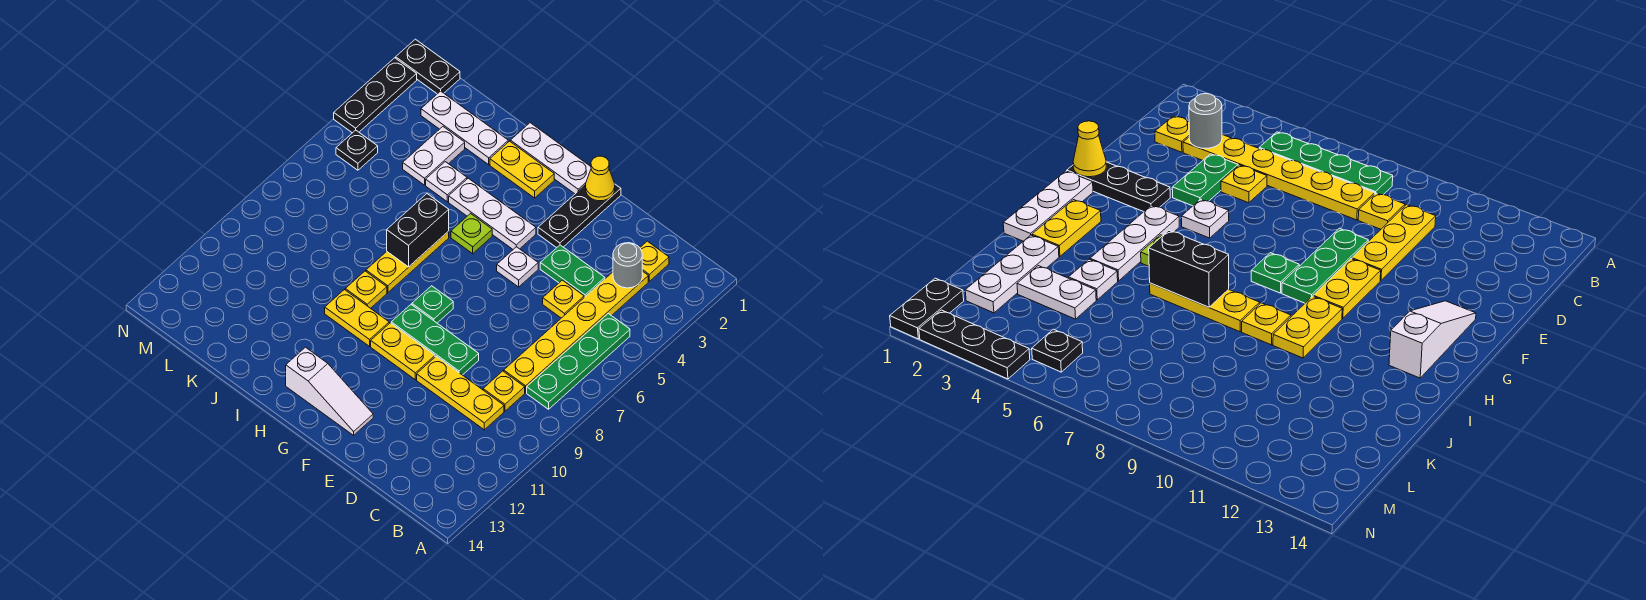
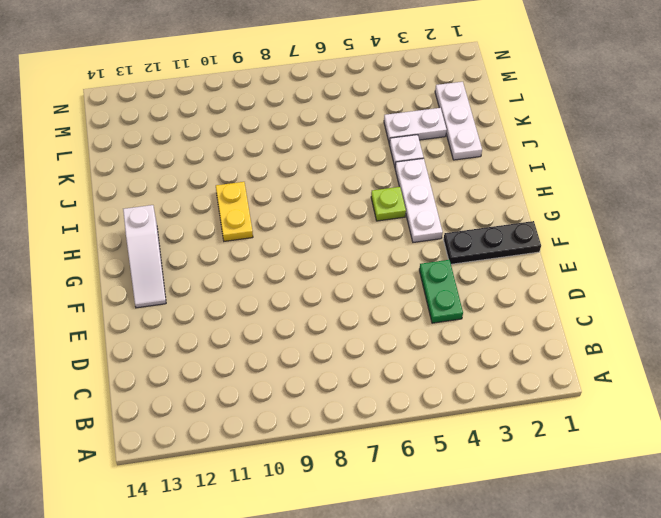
none -> green plate B5:B8 level 1
none -> yellow plate C2 level 1
none -> yellow plate C3:C8 level 1

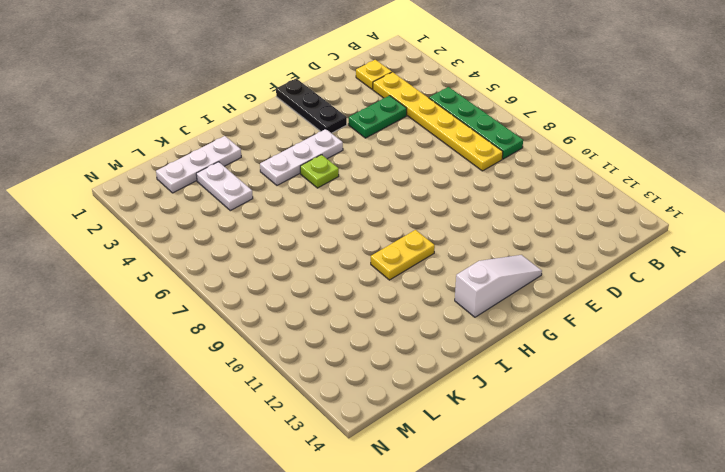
none -> yellow plate C9 level 1
none -> yellow plate C10:E10 level 1
none -> yellow plate D5 level 1

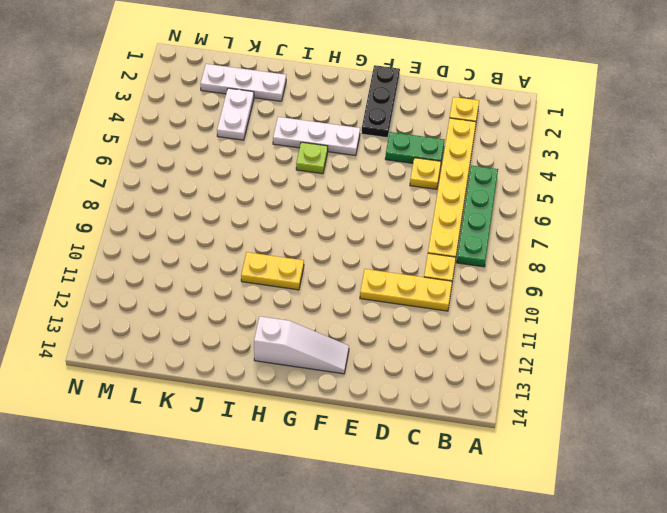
none -> green plate E9:G9 level 1
none -> white plate F5 level 1
none -> yellow plate F10:G10 level 1

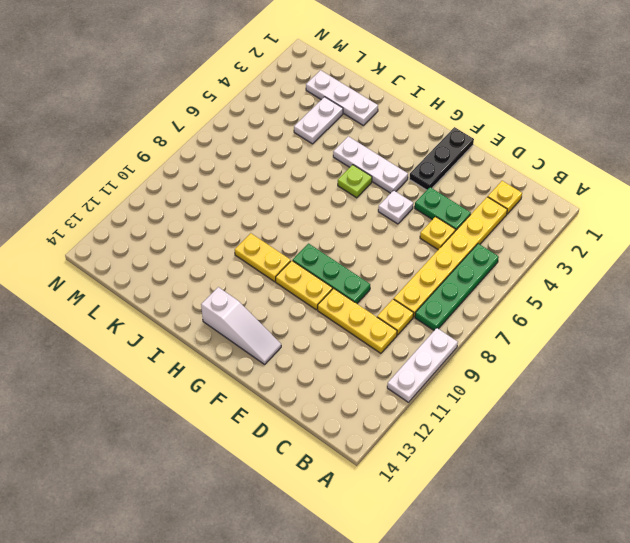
white plate A9:A11 level 1 -> white plate G1:I1 level 1
none -> green plate G8 level 1
none -> yellow plate H2:I2 level 1
none -> yellow plate I6:I8 level 1

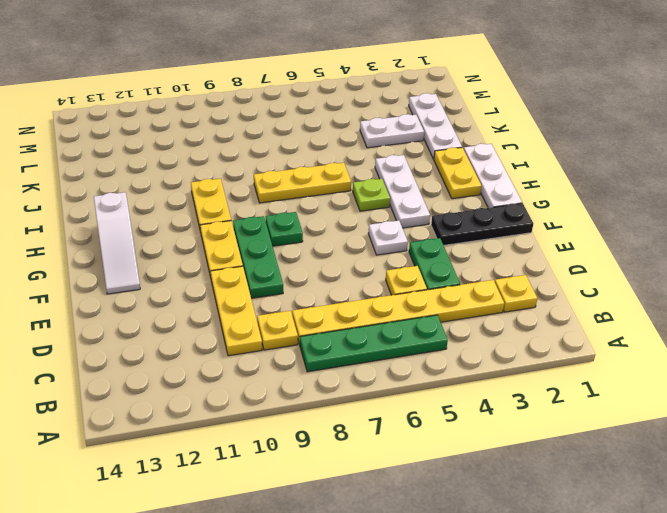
none -> yellow plate I9 level 1
none -> white plate J4 level 1
none -> black plate M1:N1 level 1

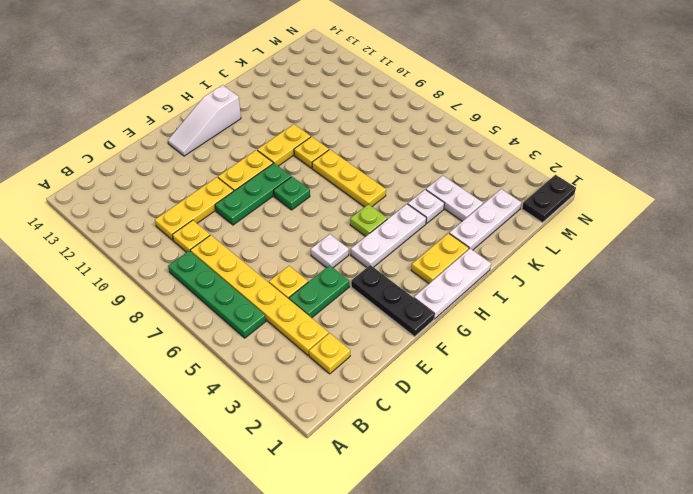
none -> black plate M5 level 1
none -> black plate N2:N4 level 1
none -> grey round brick C3 level 2

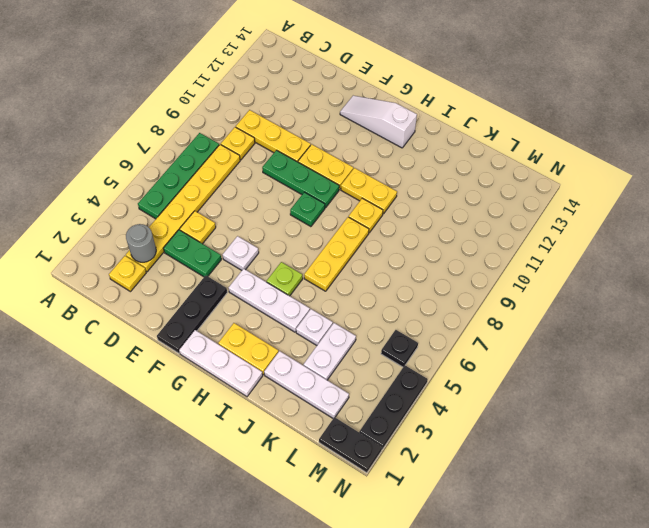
none -> yellow cone F1 level 2
none -> black brick I6:I7 level 2

